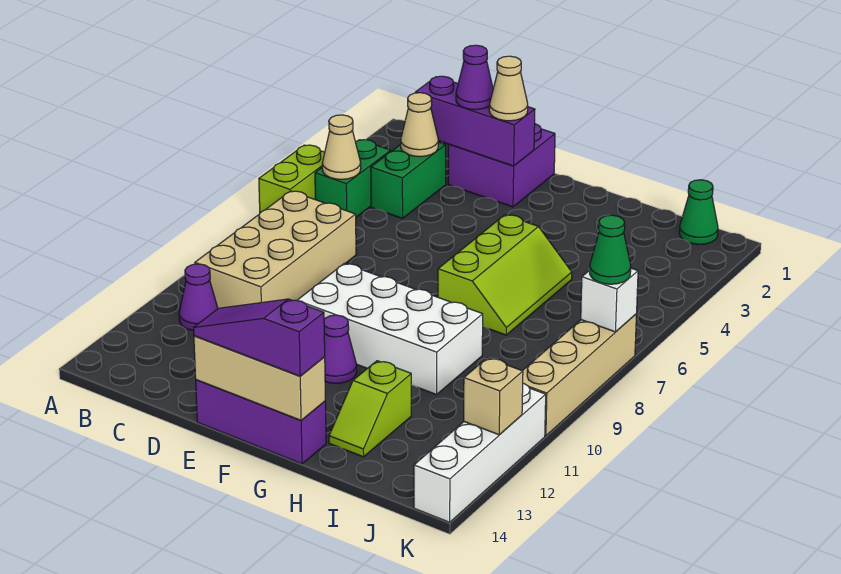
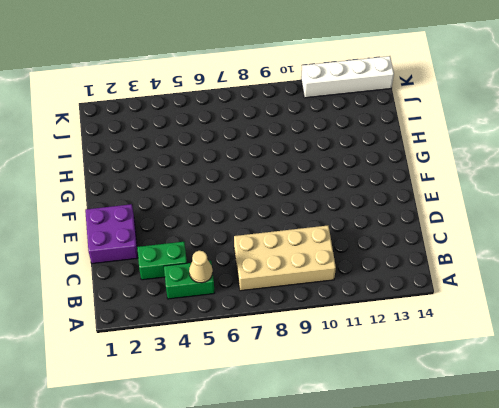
none -> lime brick A5:A6 level 1
none -> purple cone B11 level 1
none -> white brick E9:H10 level 1

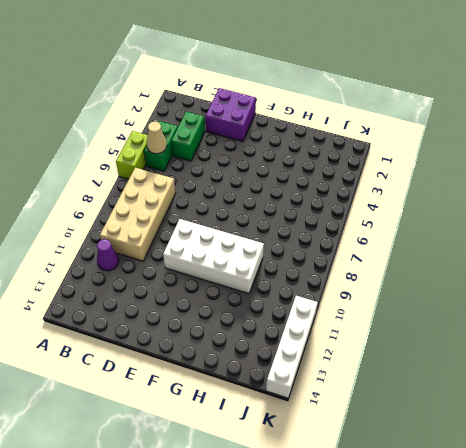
none -> purple brick E14:G14 level 1
none -> purple cone F11 level 1
none -> lime slope G5:H7 level 1 top G

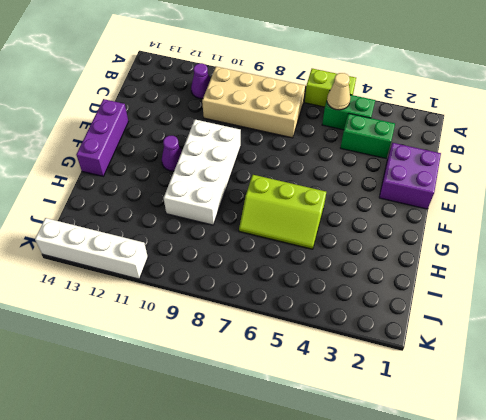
none -> lime slope H12:H13 level 1 top 12
none -> green cone J1 level 1
none -> tan brick K7:K10 level 1

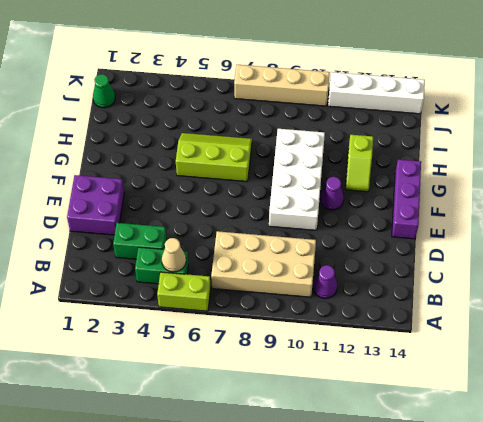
lime slope G12:H12 level 1 top H -> lime slope H12:H13 level 1 top 12
none -> purple brick C2:E2 level 2
none -> tan cone C3 level 2
none -> tan brick E14:G14 level 2

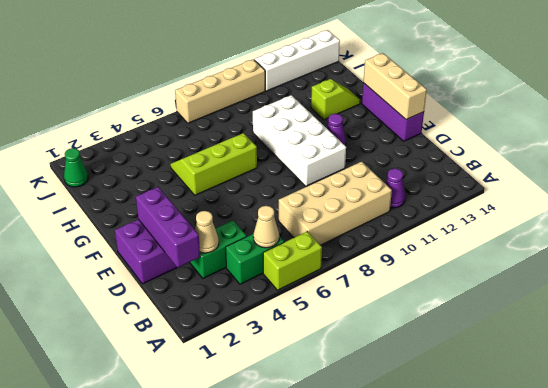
none -> white brick K7 level 2
none -> tan brick K12 level 2
none -> purple cone D2 level 3

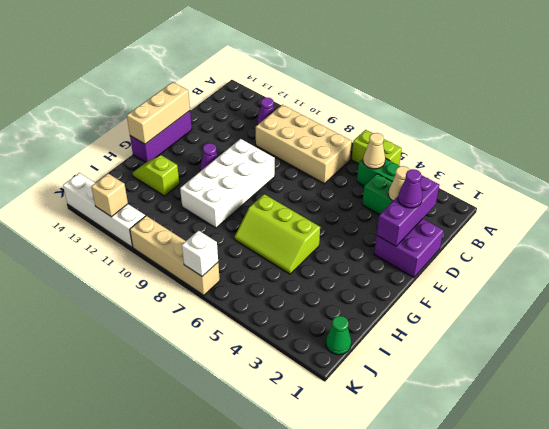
none -> tan cone E2 level 3
none -> purple slope E14:G14 level 3 top G
none -> green cone K7 level 3

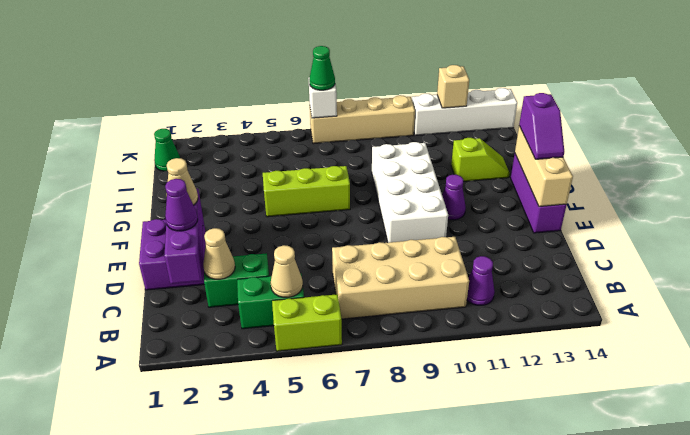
purple slope F14:G14 level 3 top G -> purple slope E14:G14 level 3 top G

